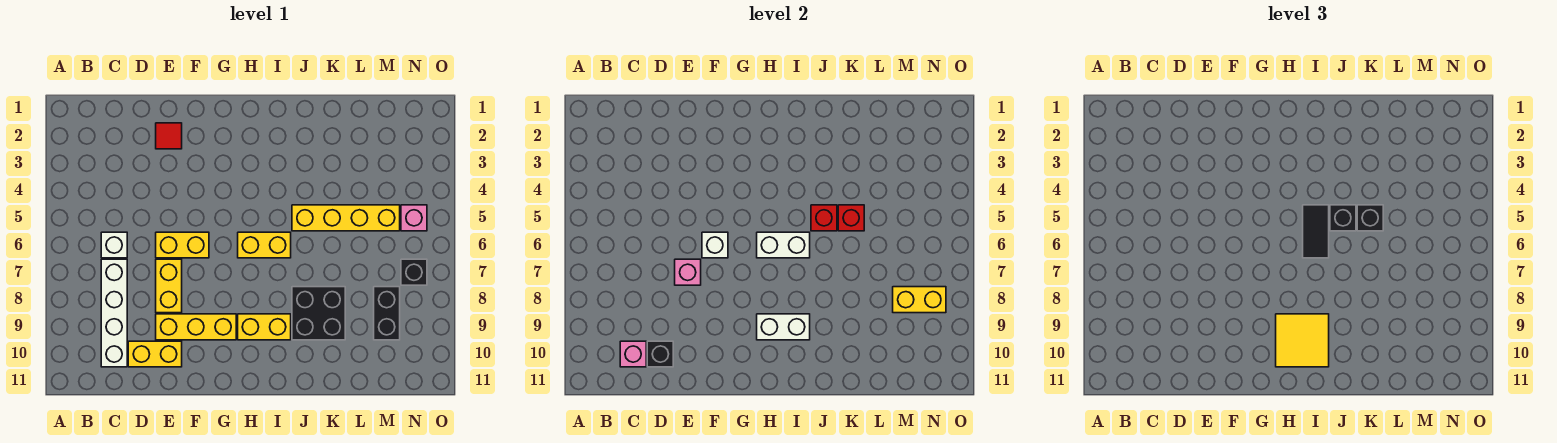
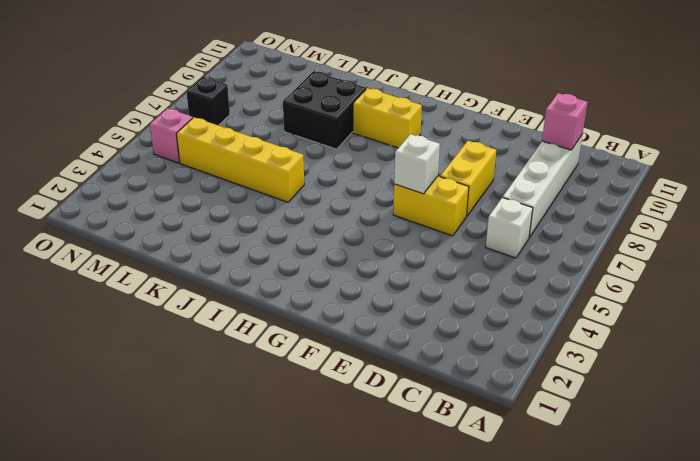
none -> yellow brick D10:E10 level 1
none -> red tile E2 level 1
none -> yellow brick E9:G9 level 1

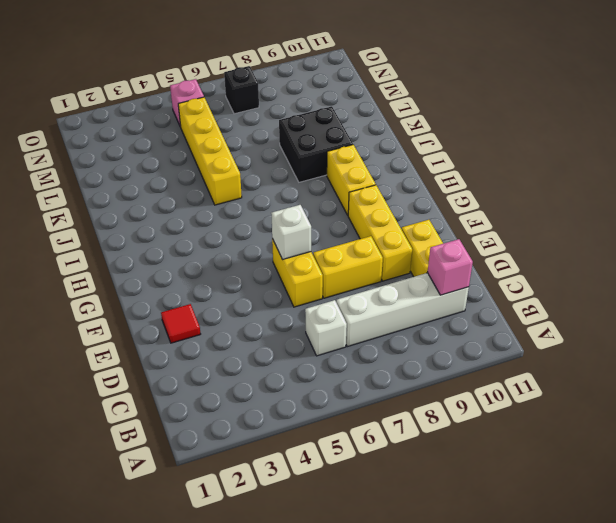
none -> yellow brick H6:I6 level 1
none -> black brick M8:M9 level 1
none -> black brick D10 level 2

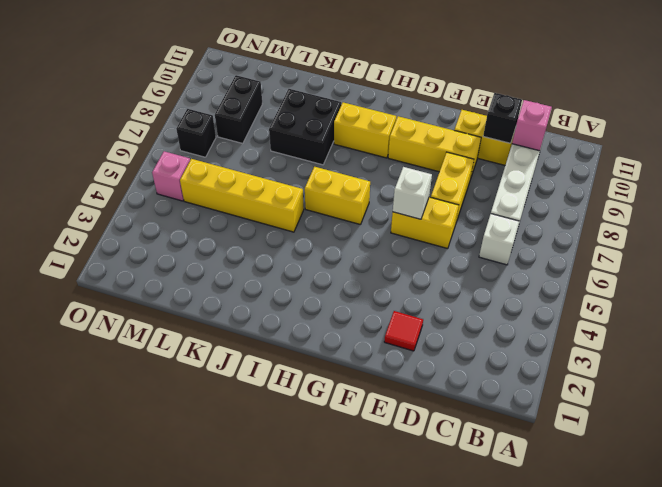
none -> pink brick E7 level 2
none -> white brick H6:I6 level 2
none -> white brick H9:I9 level 2

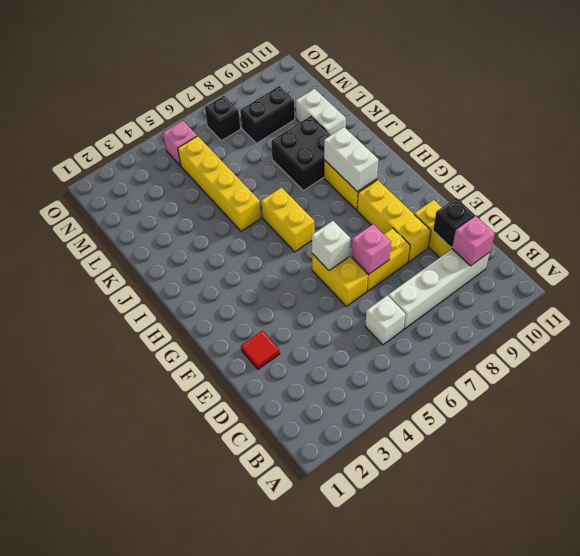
white brick K10:L10 level 1 -> white brick H6:I6 level 2
none -> red brick J5 level 2
none -> red brick K5 level 2
none -> yellow brick M8:N8 level 2

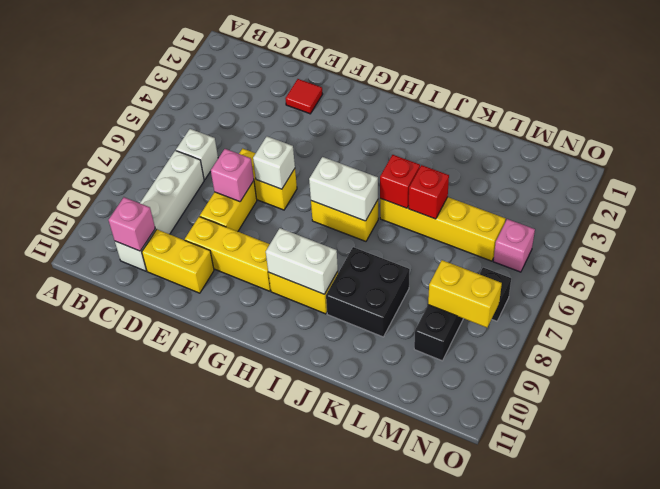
none -> black brick D10 level 2
none -> yellow tile H9:I10 level 3
none -> black tile I5:I6 level 3

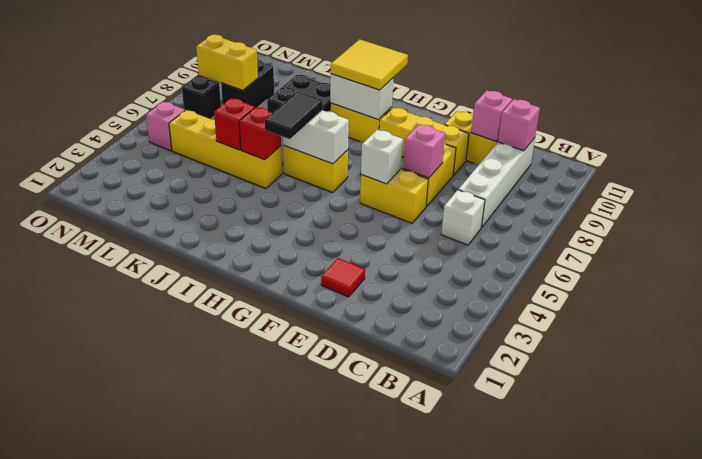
pink brick D10 level 2 -> black brick D10 level 2
none -> black brick J5 level 3
none -> black brick K5 level 3

